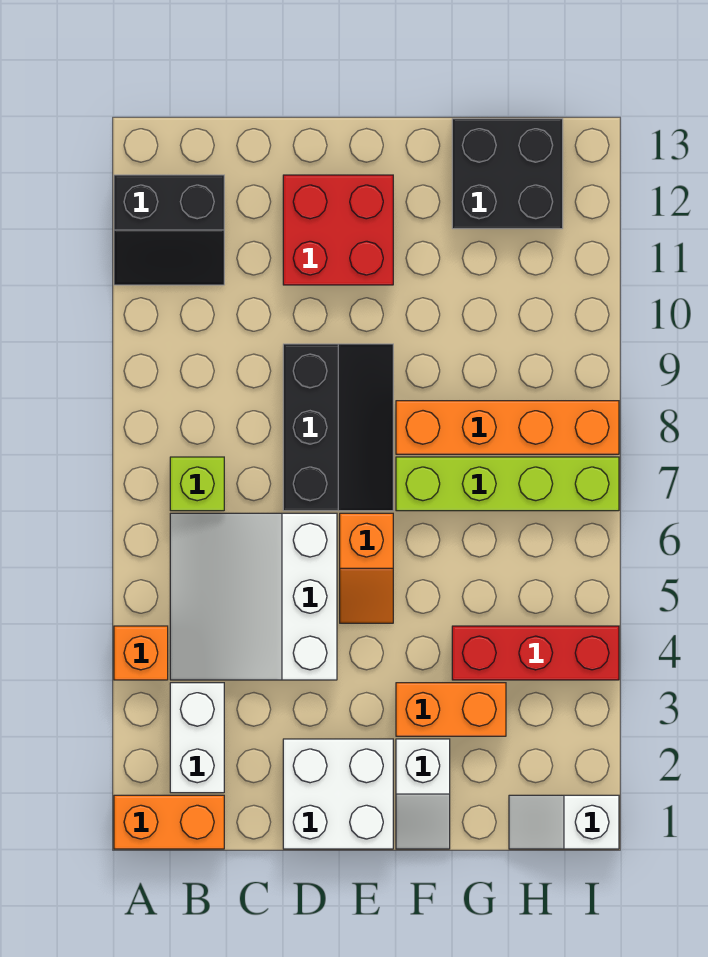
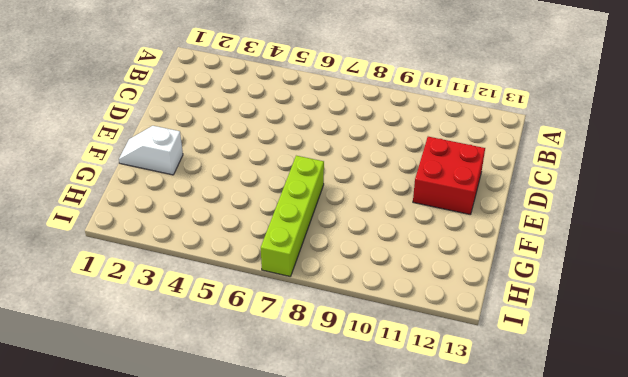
none -> orange brick A1:B1 level 1
none -> orange brick A4 level 1
none -> black slope A11:B12 level 1 top 12

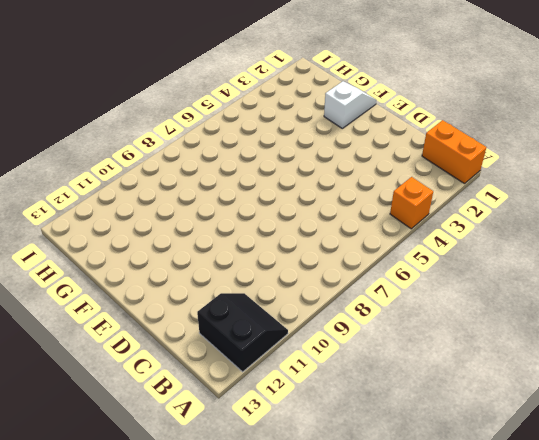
none -> white brick B2:B3 level 1
none -> white slope B4:D6 level 1 top D
none -> lime brick B7 level 1

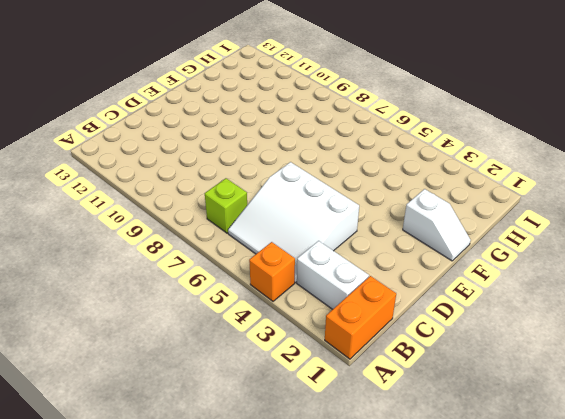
none -> black slope A11:B12 level 1 top 12
none -> white brick D1:E2 level 1
none -> black slope D7:E9 level 1 top D

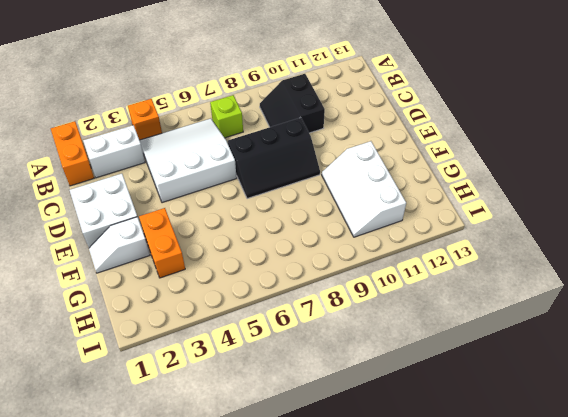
black slope B9:C10 level 1 top 10 -> black slope A11:B12 level 1 top 12
white slope F10:H11 level 1 top 11 -> none
none -> red brick D11:E12 level 1
none -> orange slope E5:E6 level 1 top 6
none -> lime brick F7:I7 level 1

